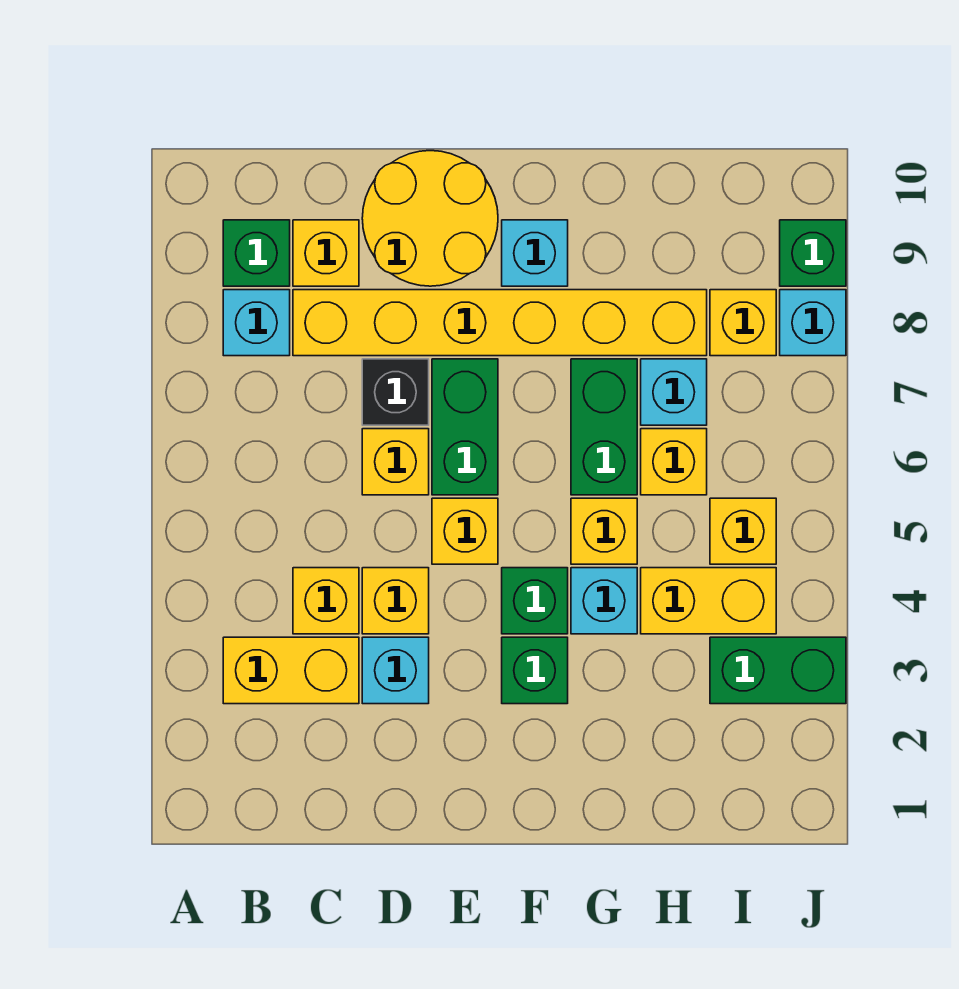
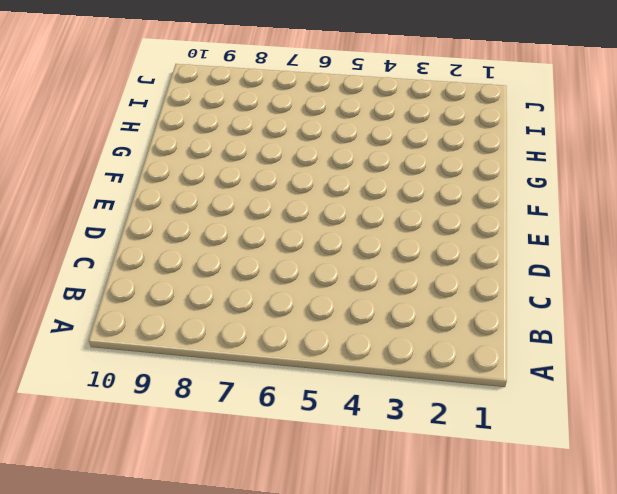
none -> yellow brick B3:C3 level 1
none -> cyan brick B8 level 1
none -> green brick B9 level 1

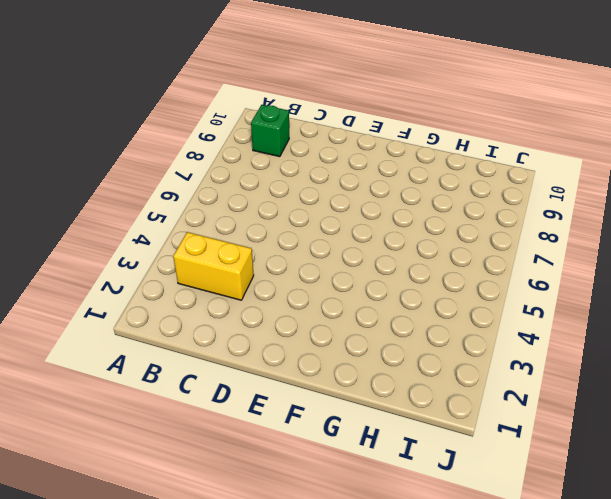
none -> cyan brick B8 level 1
none -> yellow brick C4 level 1
none -> yellow brick C8:H8 level 1

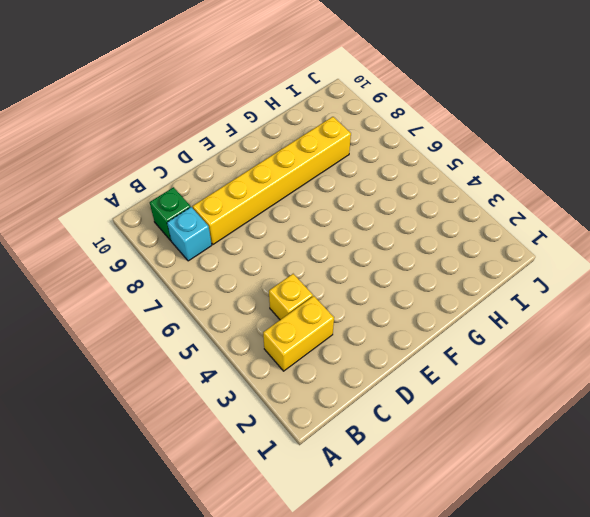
none -> yellow brick C9 level 1
none -> cyan brick D3 level 1
none -> yellow brick D4 level 1

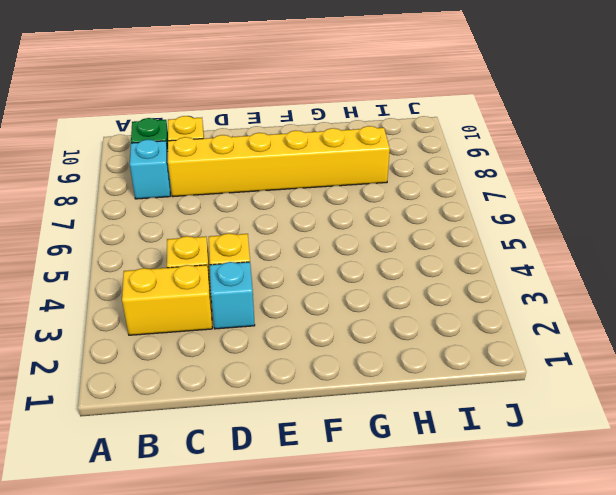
none -> yellow brick D6 level 1
none -> black brick D7 level 1
none -> yellow round brick D9:E10 level 1

